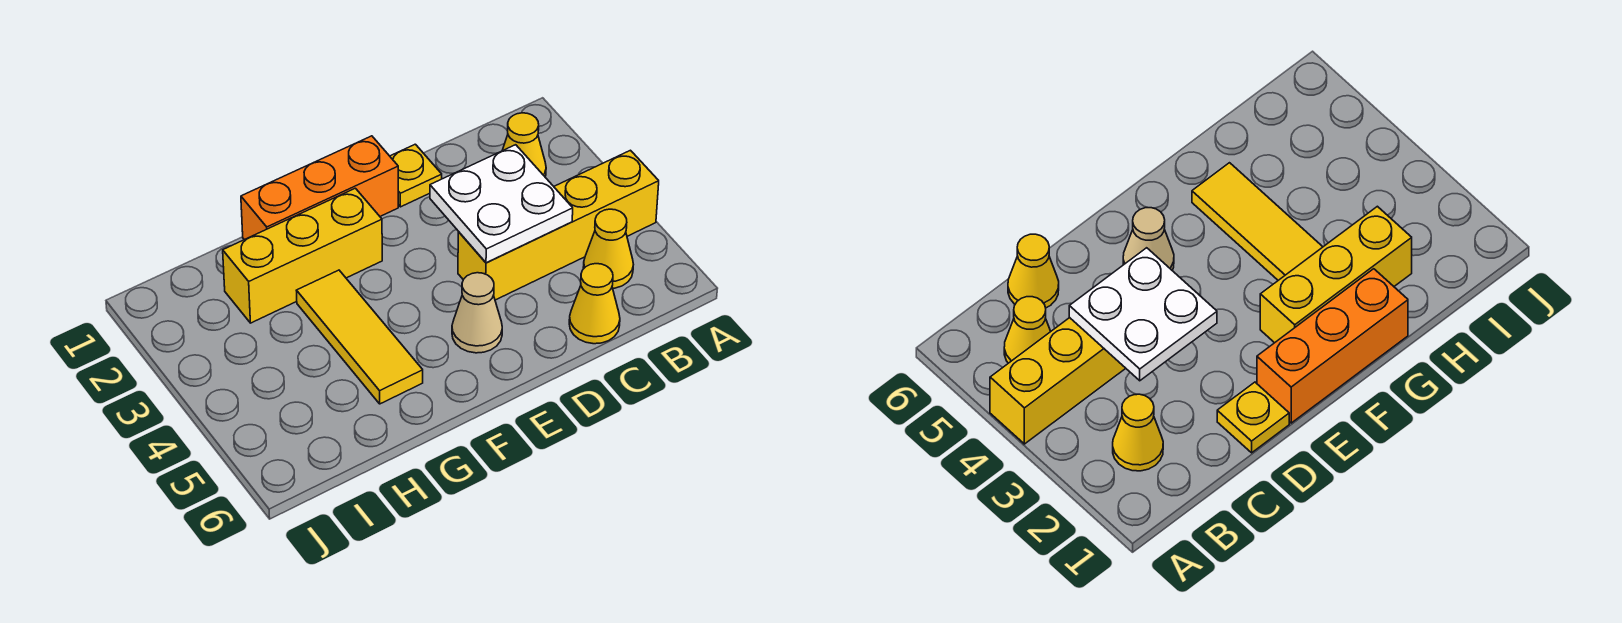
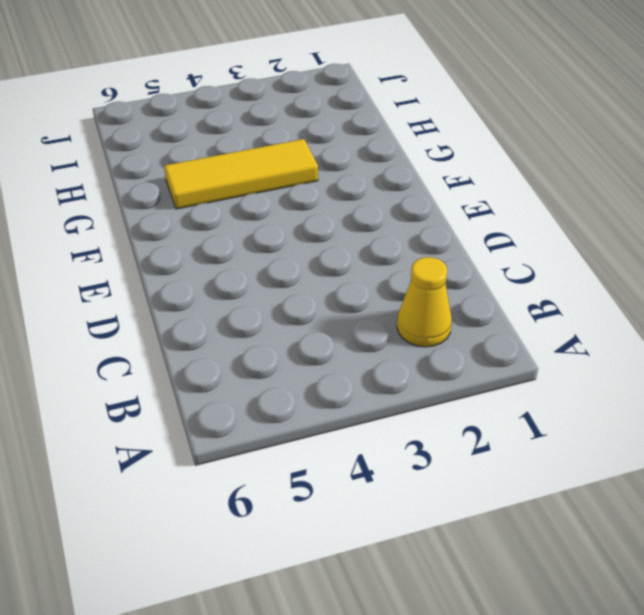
none -> yellow brick A4:D4 level 1
none -> yellow cone B5 level 1

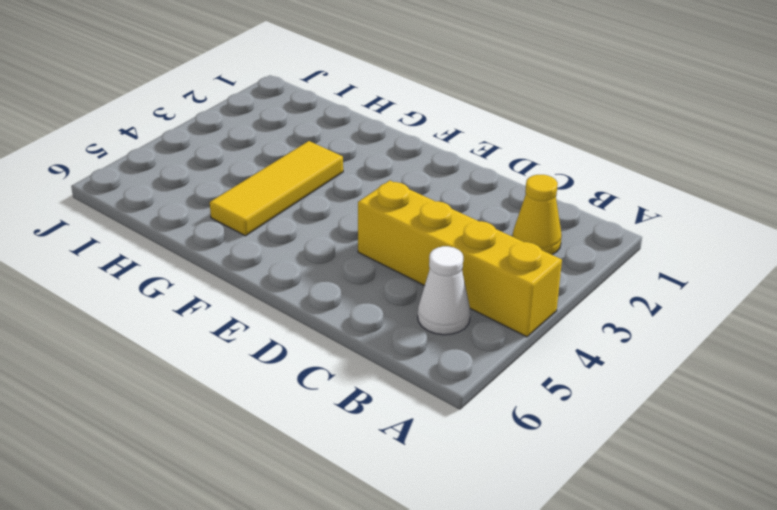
white cone B5 level 1 -> yellow cone B5 level 1
none -> yellow cone C6 level 1
none -> yellow plate D1 level 1

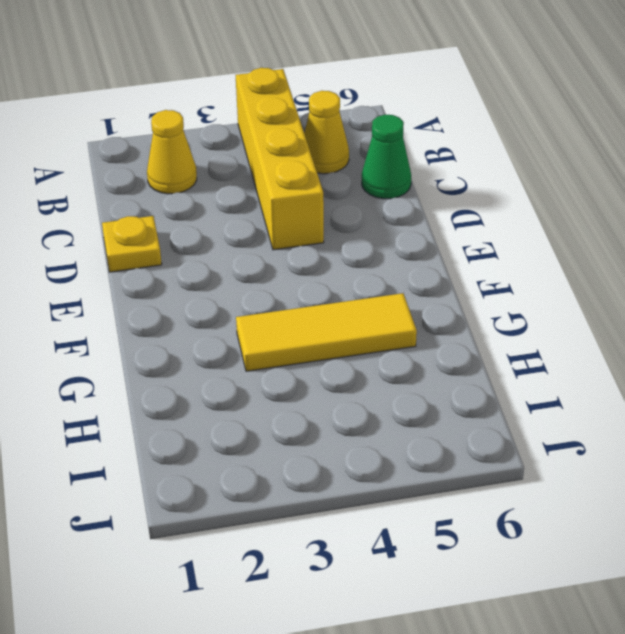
green cone C6 level 1 -> yellow cone C6 level 1
none -> orange brick E1:G1 level 1
none -> tan cone E5 level 1

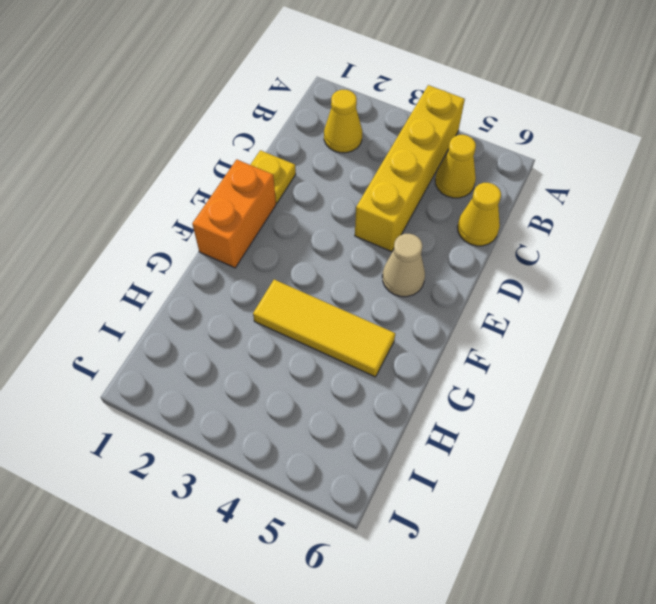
orange brick E1:F1 level 1 -> orange brick E1:G1 level 1
none -> yellow brick F2:H2 level 1
none -> white plate C3:D4 level 2

